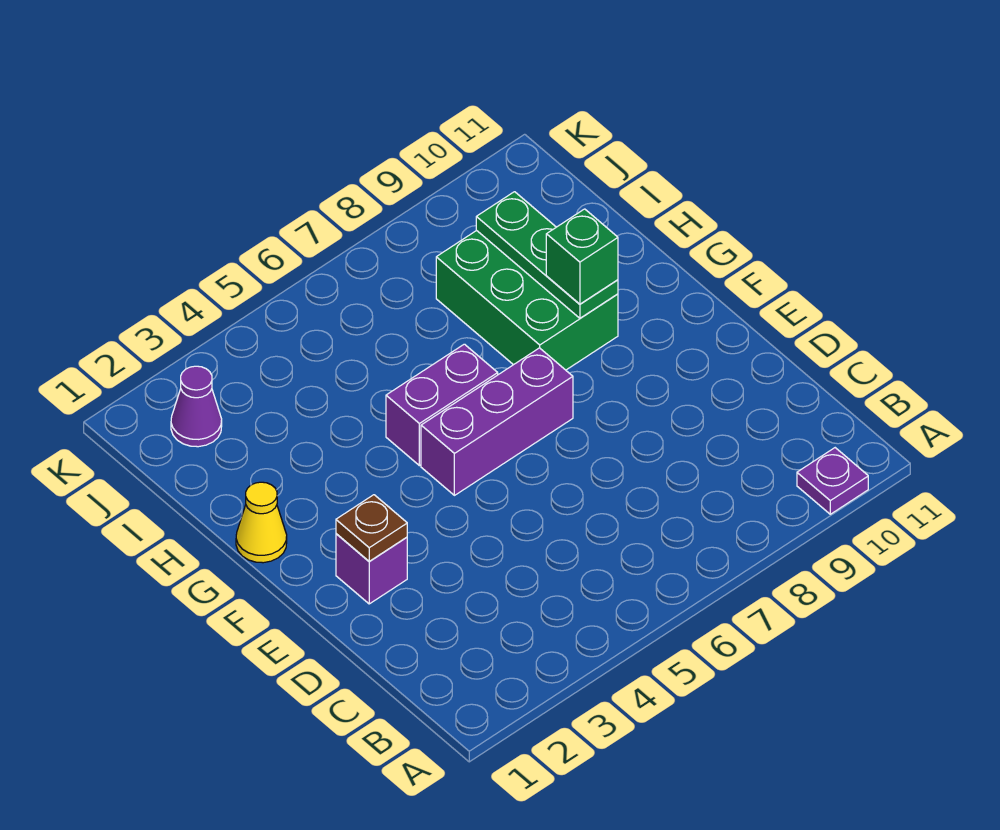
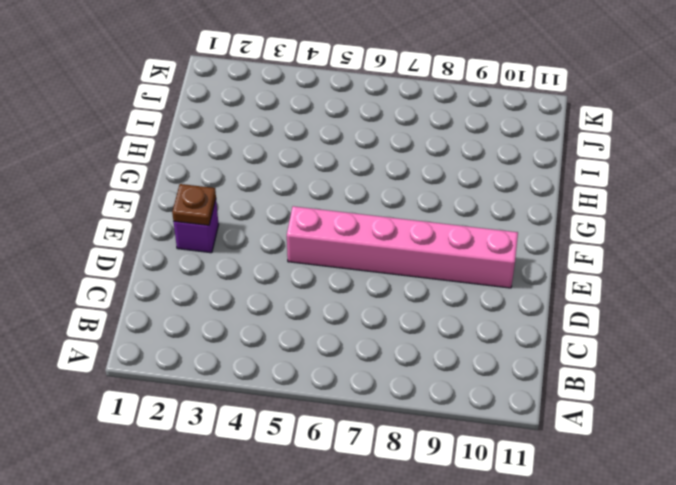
pink brick E5:E10 level 1 -> none
none -> purple plate A10 level 1
none -> purple brick F5:F7 level 1

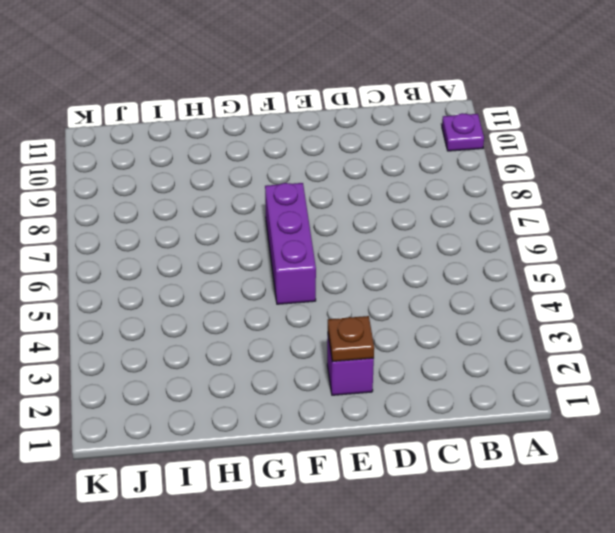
none -> yellow cone G1 level 1
none -> purple brick G5:G6 level 1

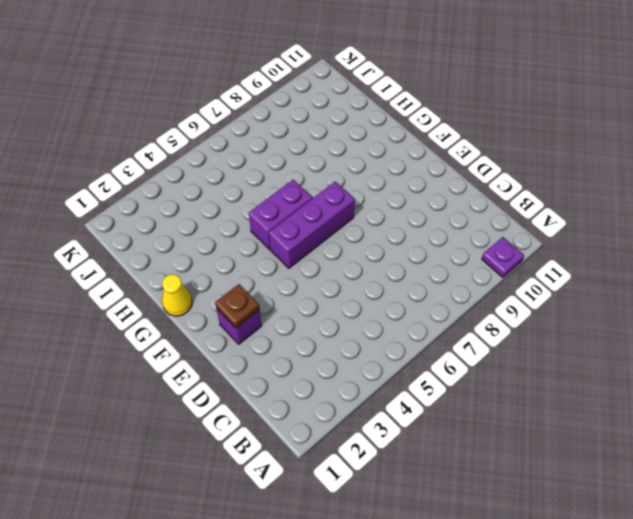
none -> green brick G8:I9 level 1
none -> purple cone J2 level 1

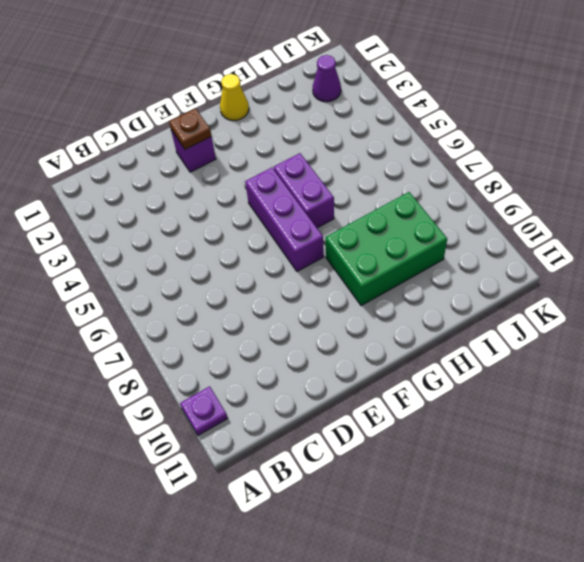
none -> green plate G9:I9 level 2
none -> green brick G9 level 3

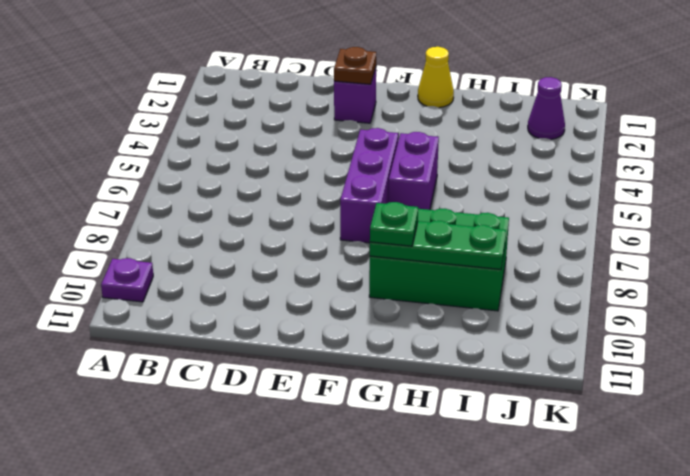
green plate G9 level 3 -> green brick G9 level 3

